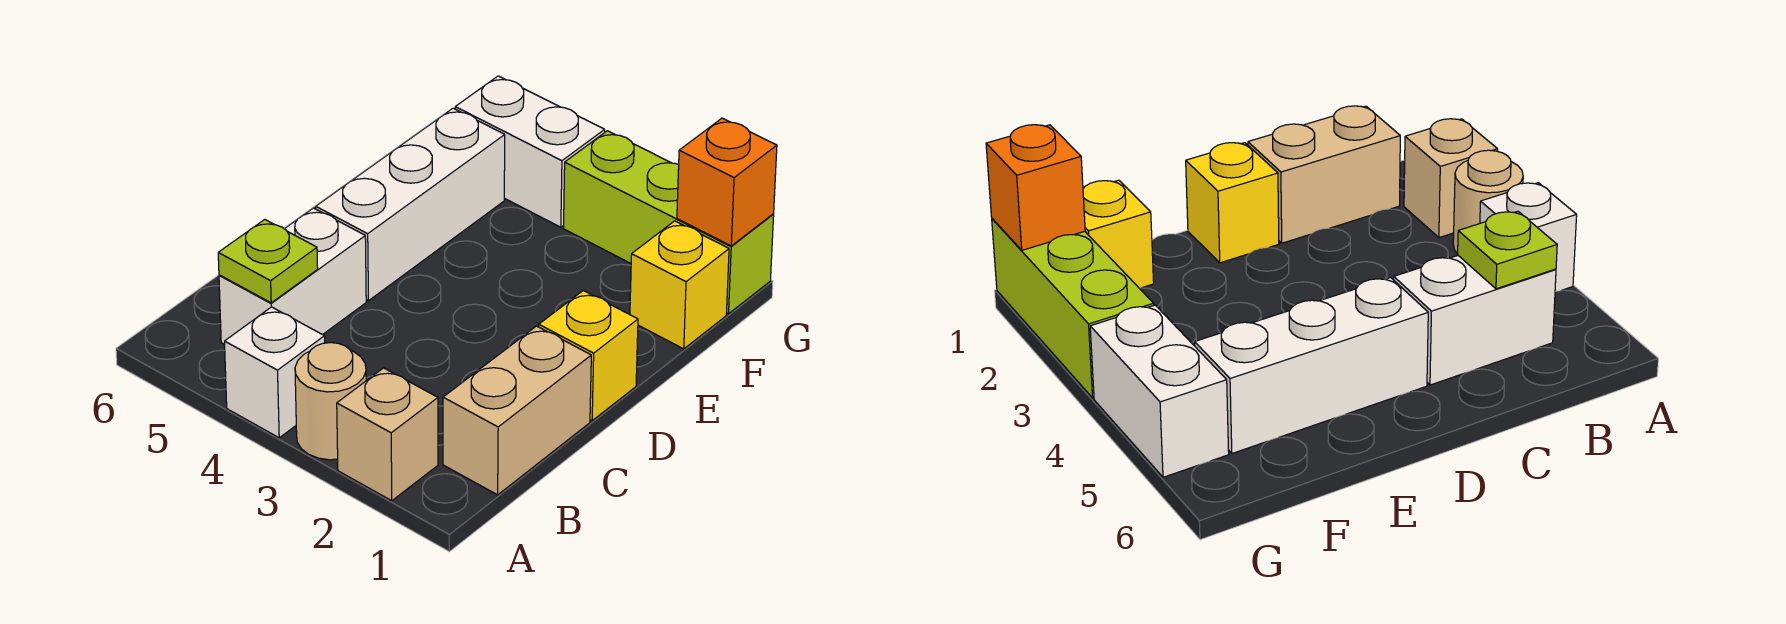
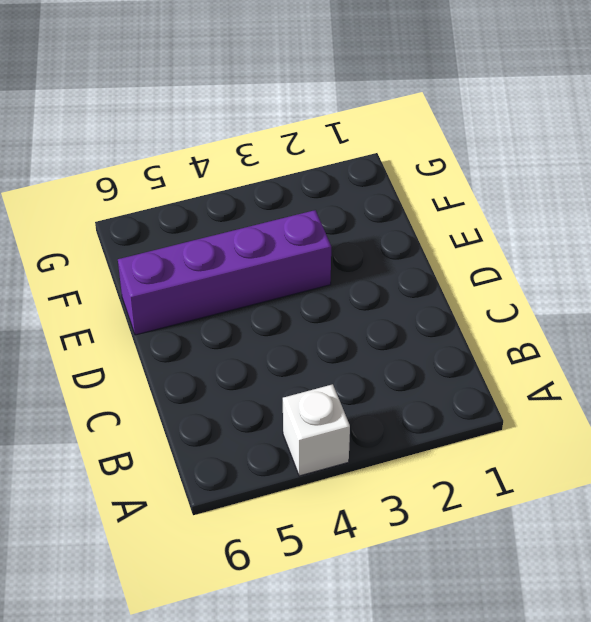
purple brick E3:E6 level 1 -> white brick D5:F5 level 1
none -> tan brick A2 level 1
none -> tan round brick A3 level 1
none -> tan brick B1:C1 level 1

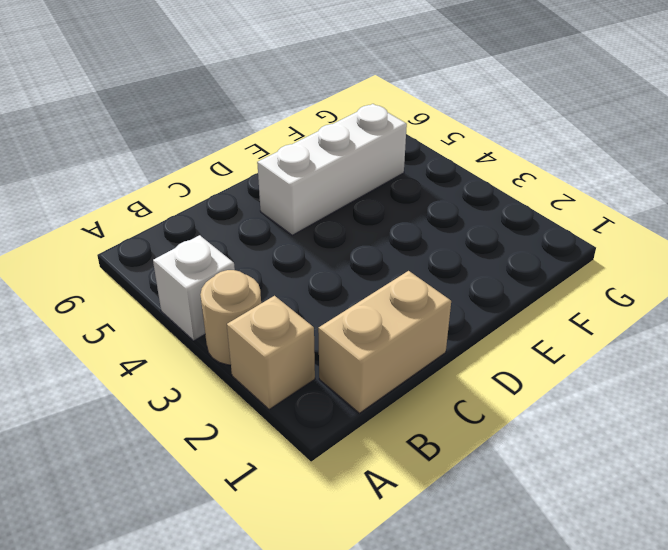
none -> white brick B5:C5 level 1
none -> yellow brick D1 level 1
none -> yellow brick F1 level 1

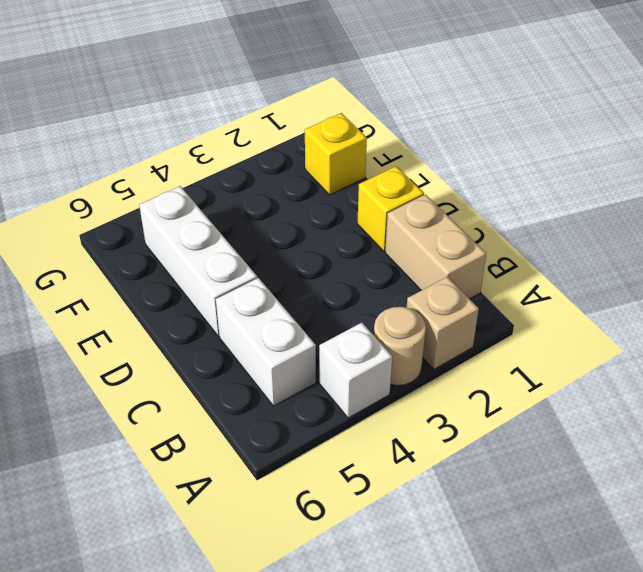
none -> lime brick G1:G3 level 1
none -> white brick G4:G5 level 1
none -> lime plate B5 level 2

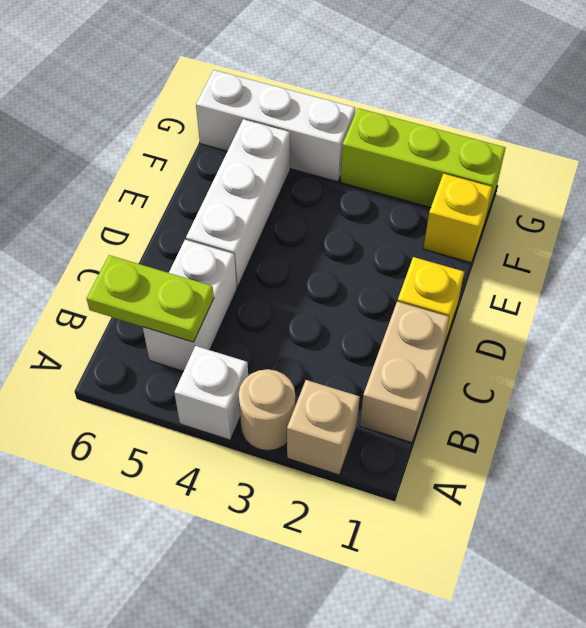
lime plate B5:B6 level 2 -> lime plate B5 level 2
white brick G4:G6 level 1 -> white brick G4:G5 level 1
none -> orange brick G1 level 2

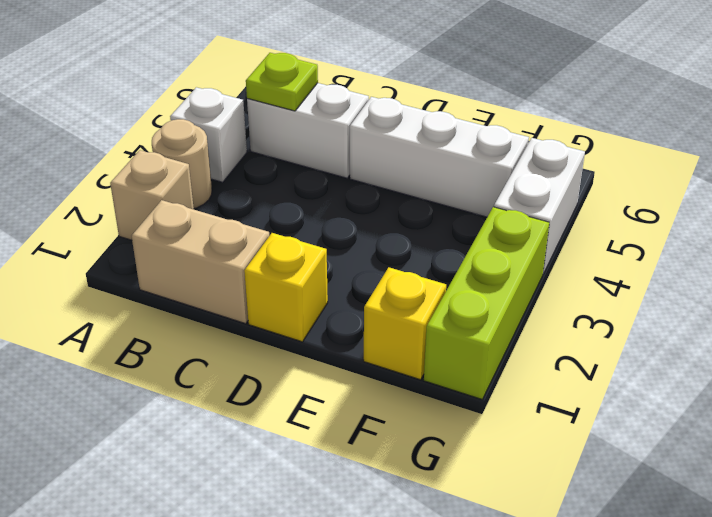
none -> orange brick G1 level 2

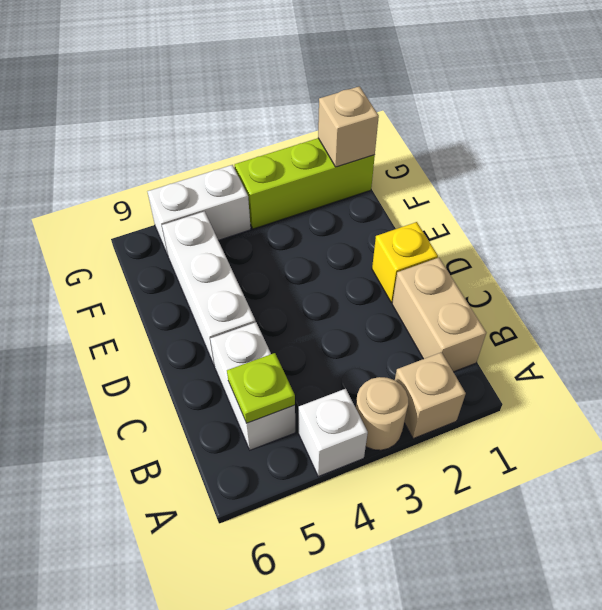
tan brick G1 level 2 -> orange brick G1 level 2
none -> yellow brick F1 level 1

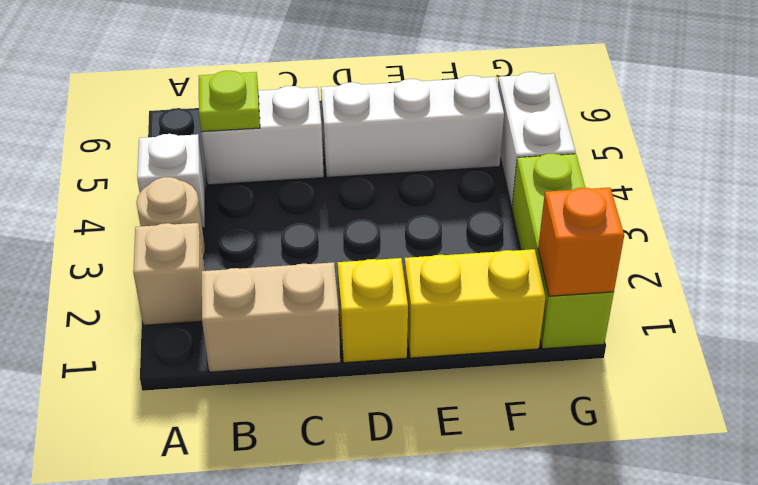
yellow brick E1:F1 level 1 -> yellow brick F1 level 1

